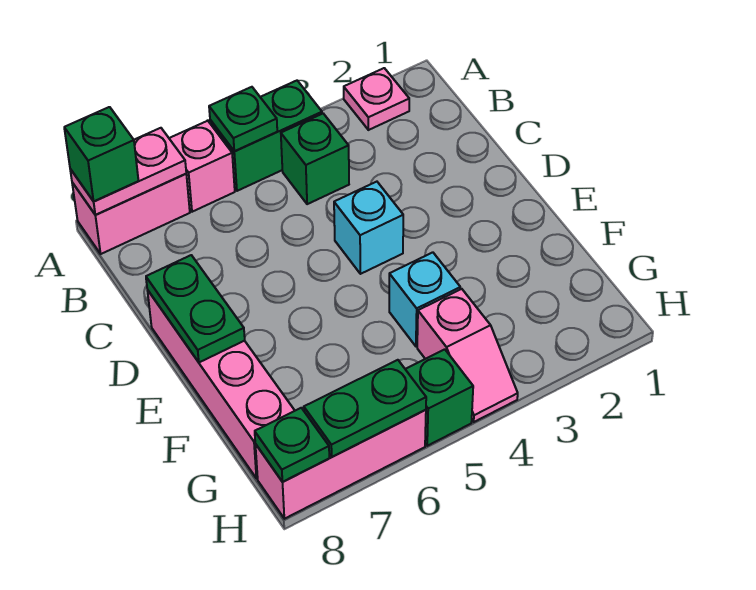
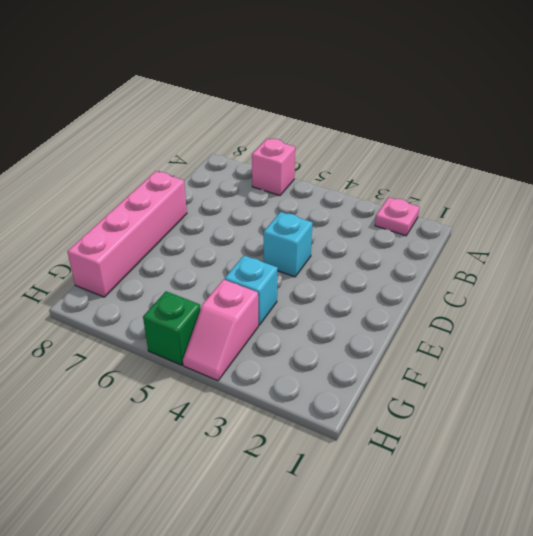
none -> green brick A4:A5 level 1
none -> pink brick A7:A8 level 1
none -> green brick B4 level 1

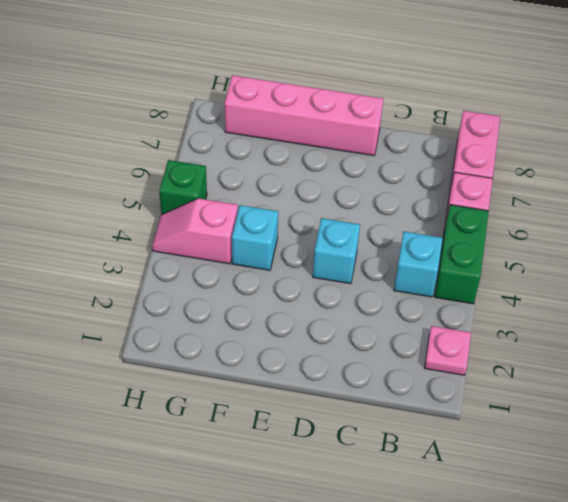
cyan brick B4 level 1 -> green brick B4 level 1
none -> pink brick H6:H8 level 1
none -> green plate A5 level 2
none -> pink plate A7:A8 level 2

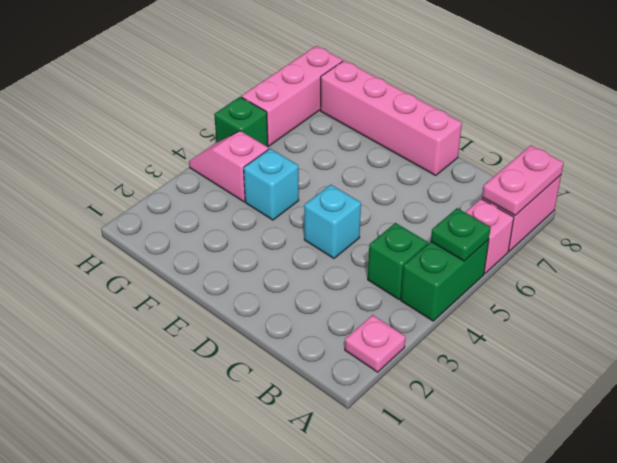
none -> green plate D8:E8 level 2
none -> green plate H6:H7 level 2
none -> green plate H8 level 2

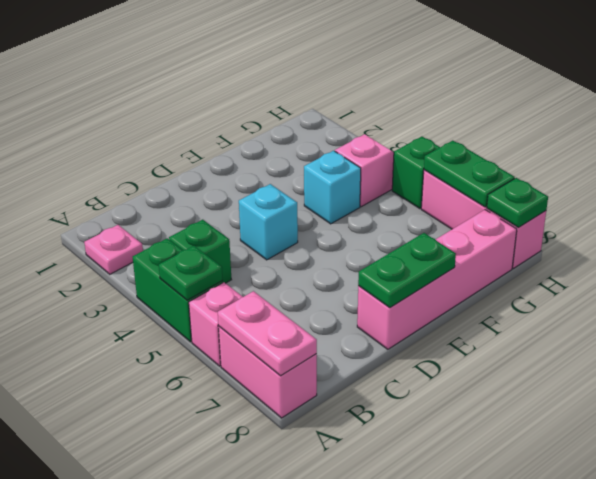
none -> green brick A8 level 3

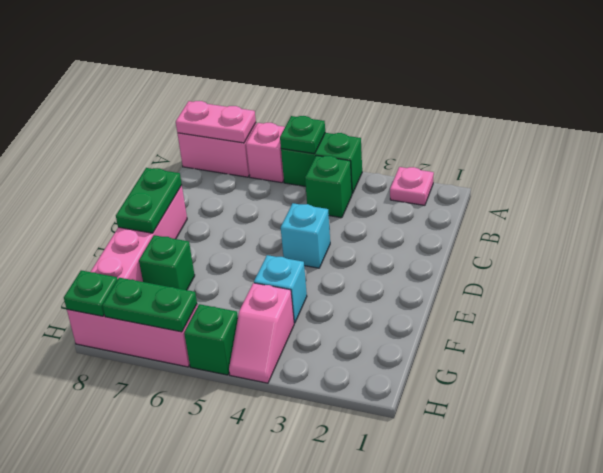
green brick F7 level 1 -> green brick A8 level 3

